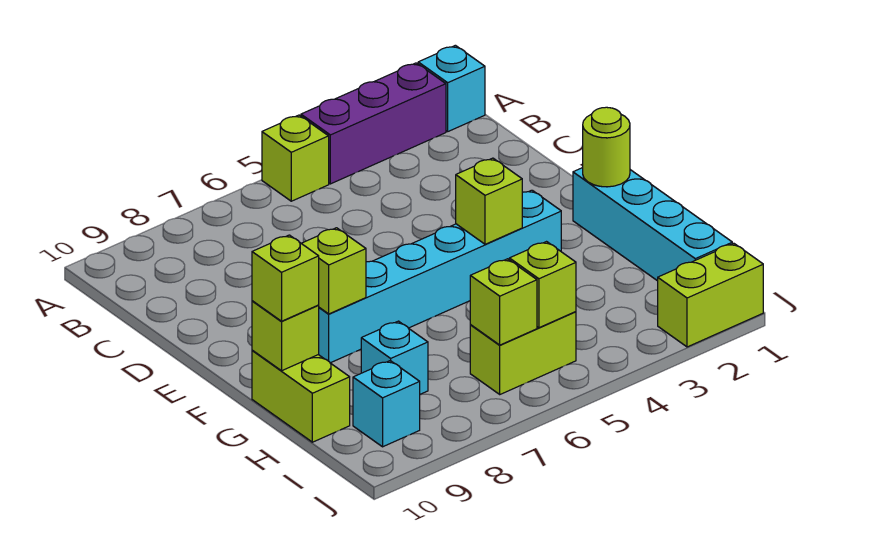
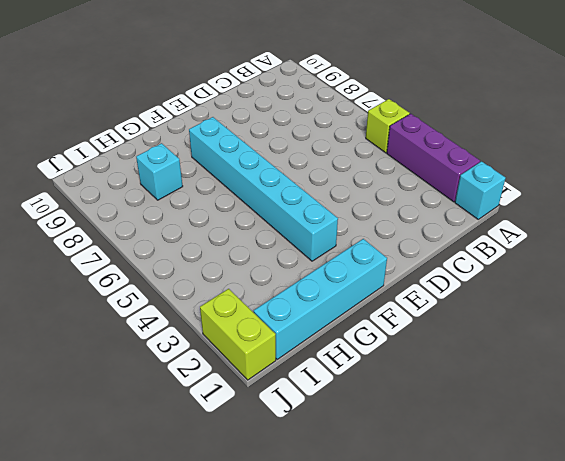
none -> lime brick G10:H10 level 1
none -> lime brick I5:I6 level 1
none -> cyan brick I9 level 1

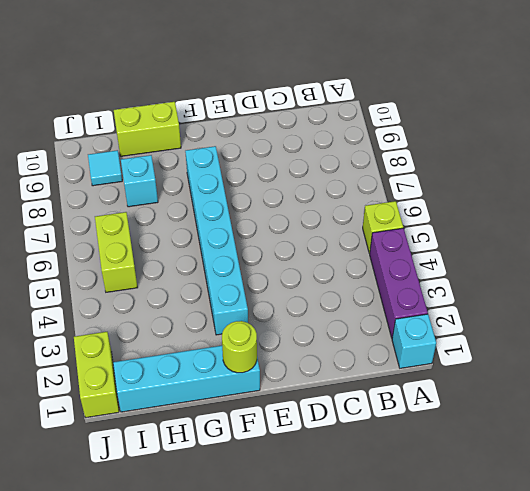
cyan tile I9 level 1 -> cyan brick I9 level 1
none -> lime brick F4 level 2
none -> lime brick F8 level 2
none -> lime brick G10 level 2

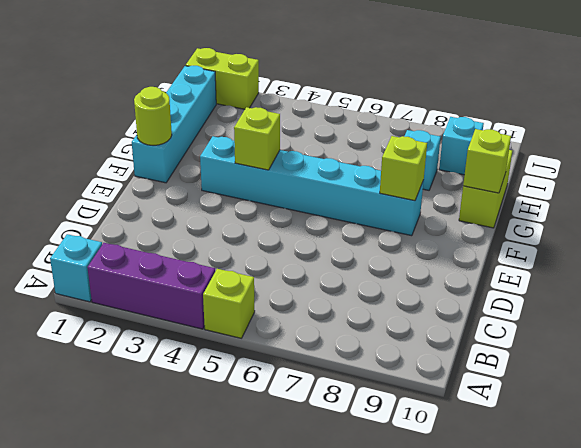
none -> lime brick I5:I6 level 1
none -> lime brick I5 level 2
none -> lime brick I6 level 2

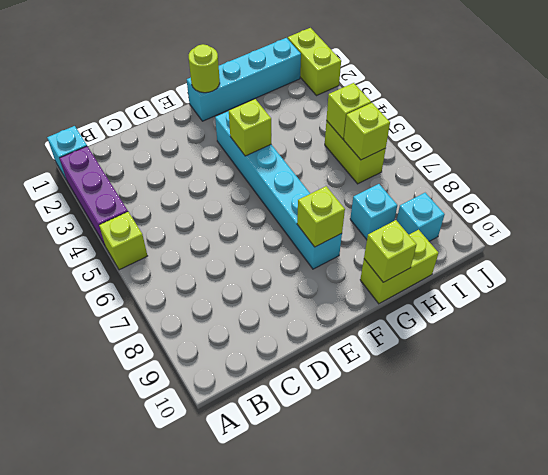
none -> lime brick G10 level 3

